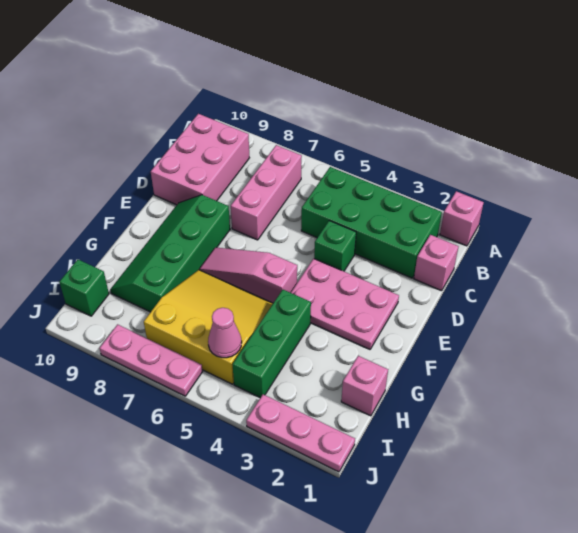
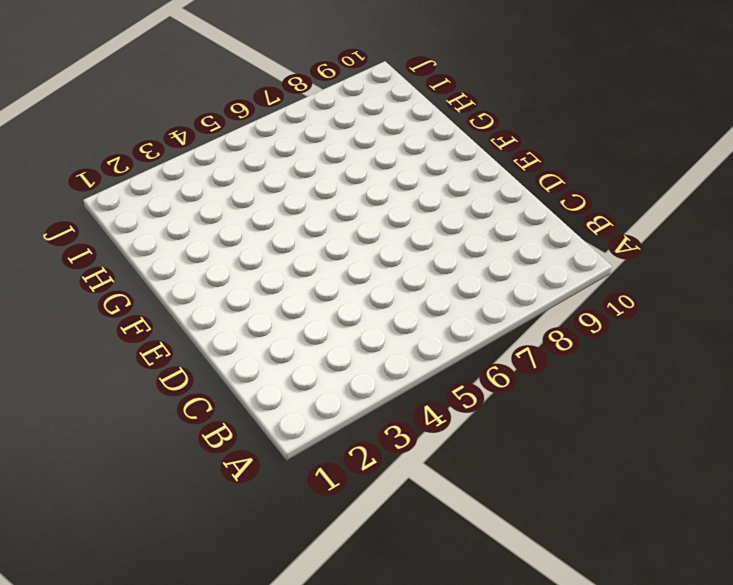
none -> pink brick A1 level 1
none -> green brick B2:C5 level 1
none -> pink brick B7:D7 level 1

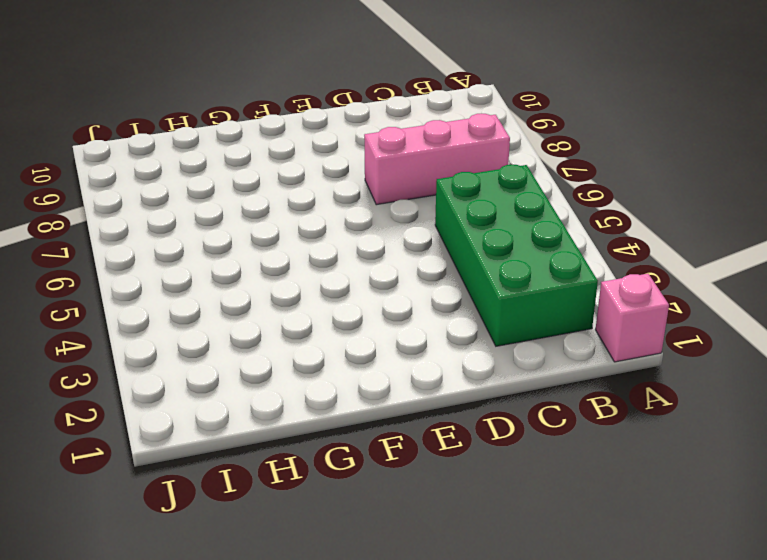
none -> pink brick B9:D10 level 1
none -> pink brick C1 level 1
none -> green brick D4 level 1

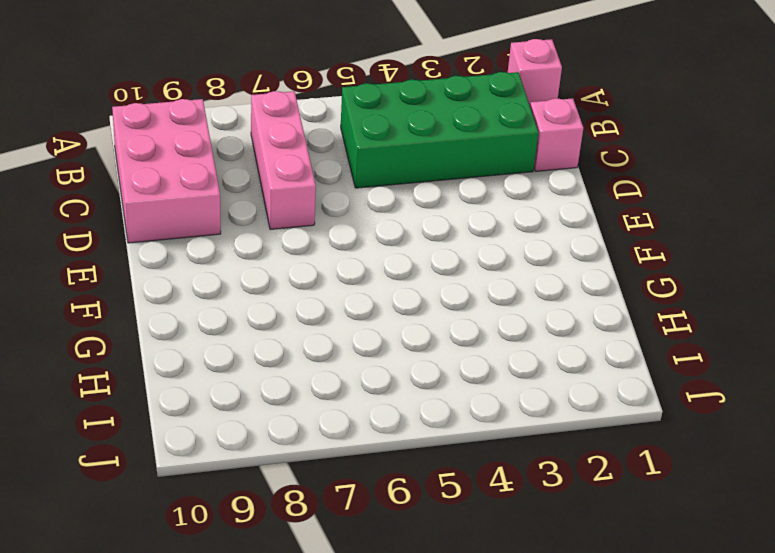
none -> green brick D4 level 1
none -> pink plate E2:F4 level 1
none -> green slope E8:H9 level 1 top 8

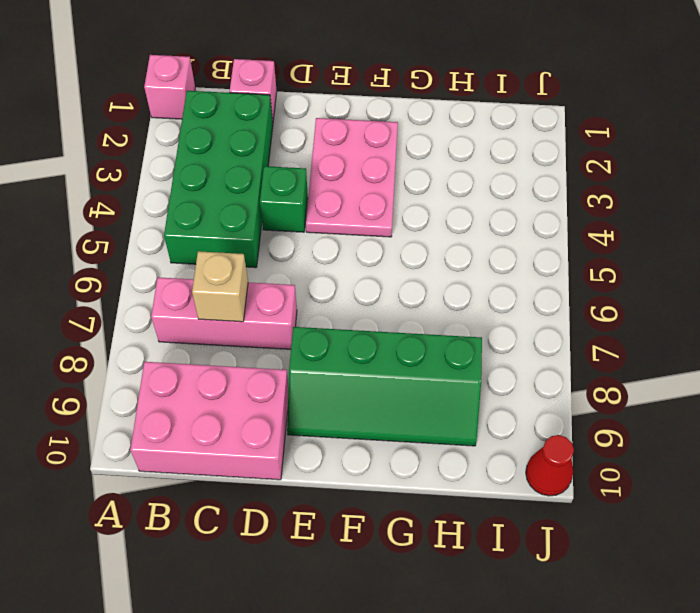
tan brick C7 level 2 -> none
red cone J10 level 1 -> none
none -> pink slope F5:F7 level 1 top 5
none -> green brick G4:I4 level 1
none -> yellow slope G5:I7 level 1 top I

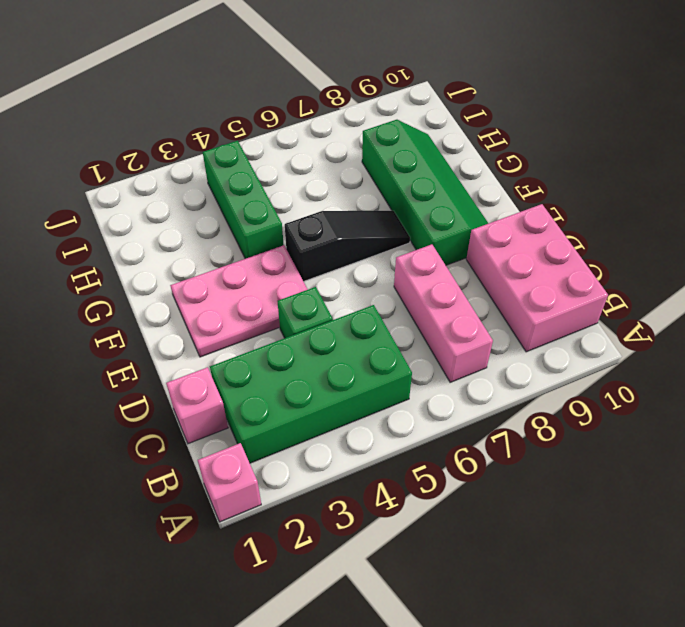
black slope F5:F7 level 1 top 5 -> pink slope F5:F7 level 1 top 5
none -> yellow slope G5:I7 level 1 top I
none -> pink brick H1 level 1
none -> green brick I10 level 1

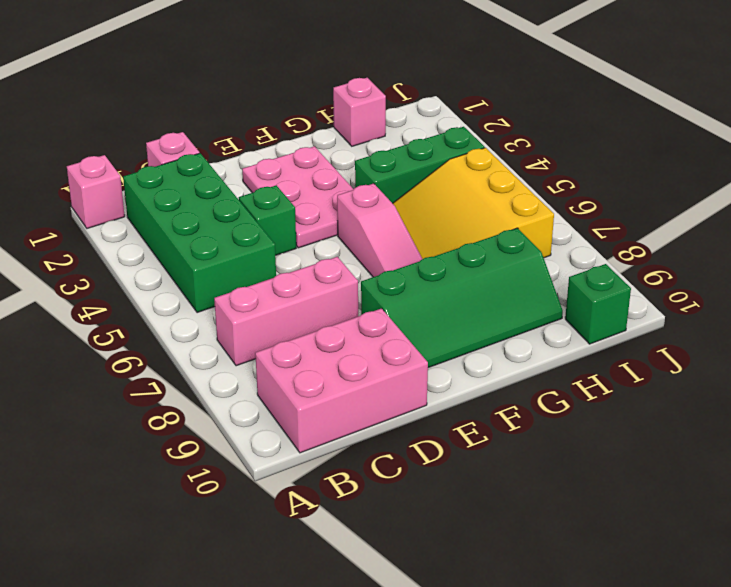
none -> pink plate J1:J3 level 1
none -> pink plate J6:J8 level 1
none -> pink cone I5 level 2

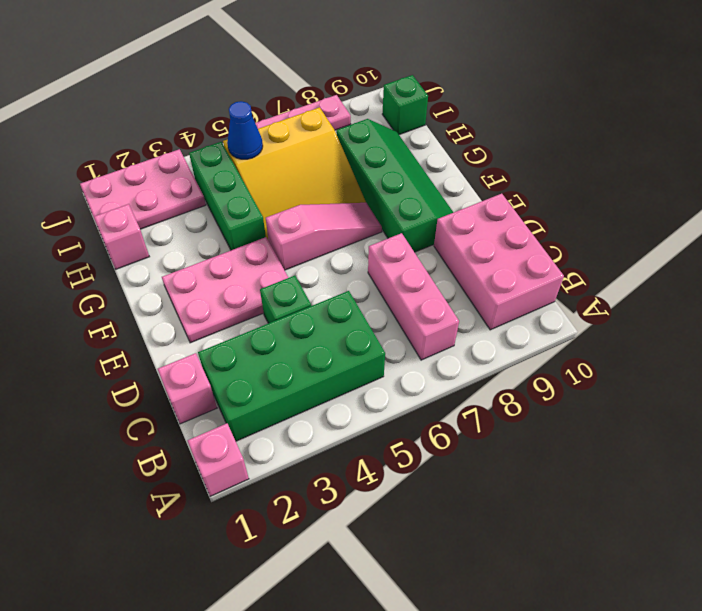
pink plate I1:J3 level 1 -> pink plate J1:J3 level 1
blue cone I5 level 2 -> pink cone I5 level 2

